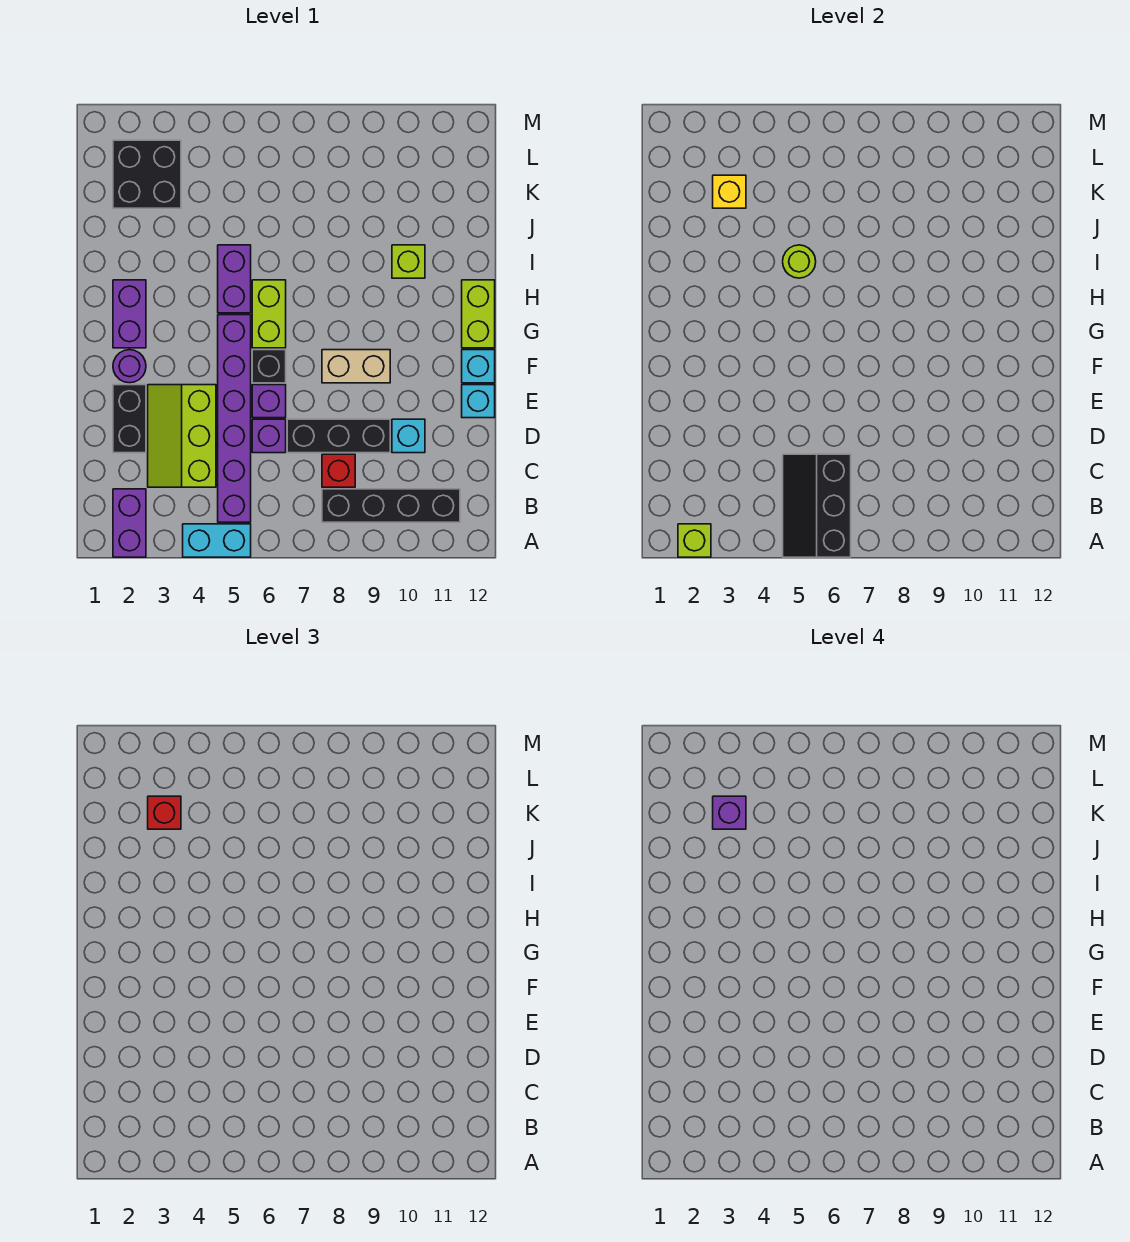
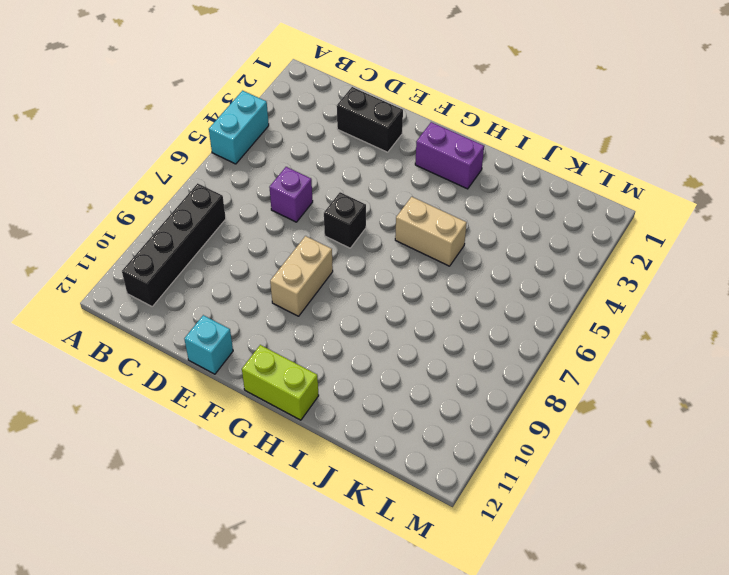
tan brick H5:I5 level 1 -> purple brick H5:I5 level 1
none -> purple brick A2:B2 level 1
none -> purple brick B5:G5 level 1
none -> lime slope C3:E4 level 1 top 4

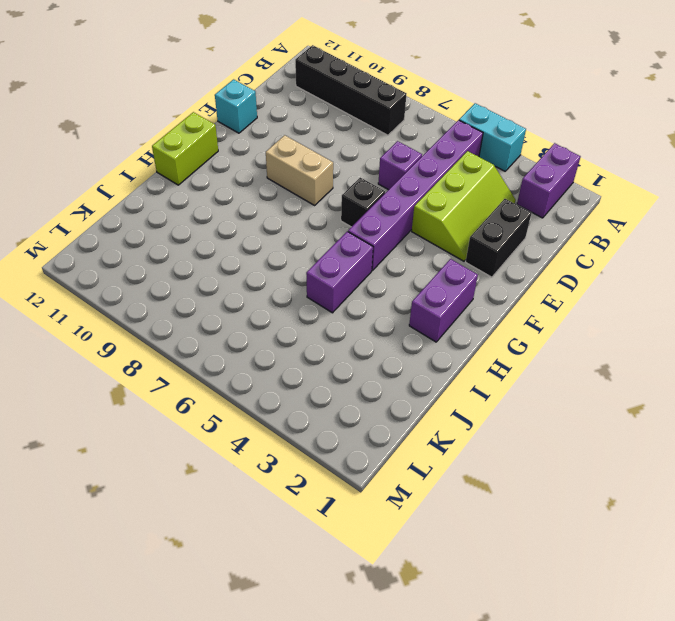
none -> red brick C8 level 1
none -> black brick D7:D9 level 1
none -> cyan brick D10 level 1

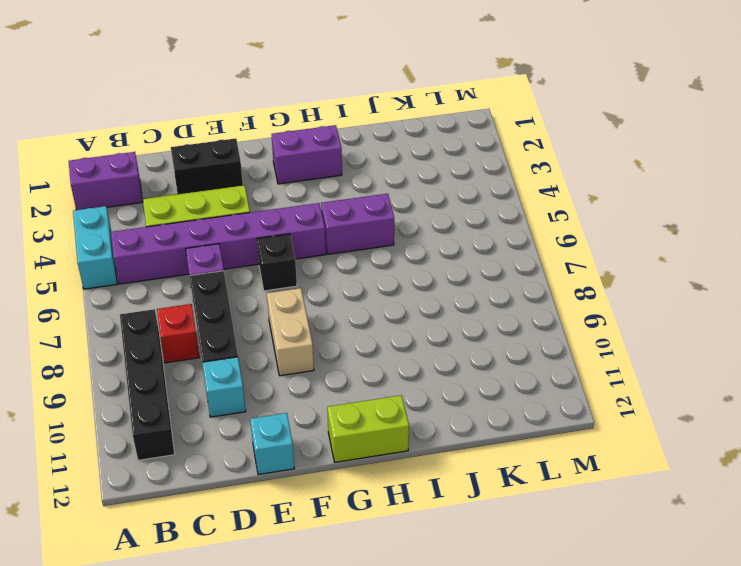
none -> purple brick E6 level 1
none -> purple round brick F2 level 1
none -> cyan brick F12 level 1

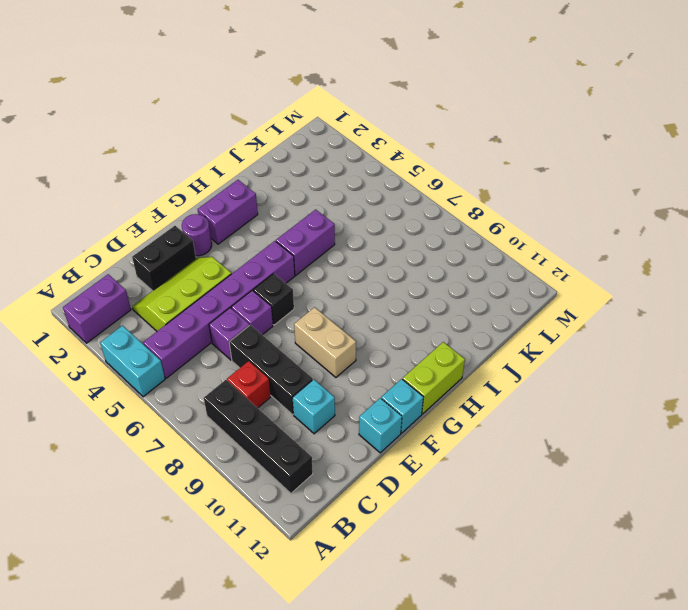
none -> lime brick G6:H6 level 1
none -> lime brick I10 level 1
none -> black brick K2:L3 level 1

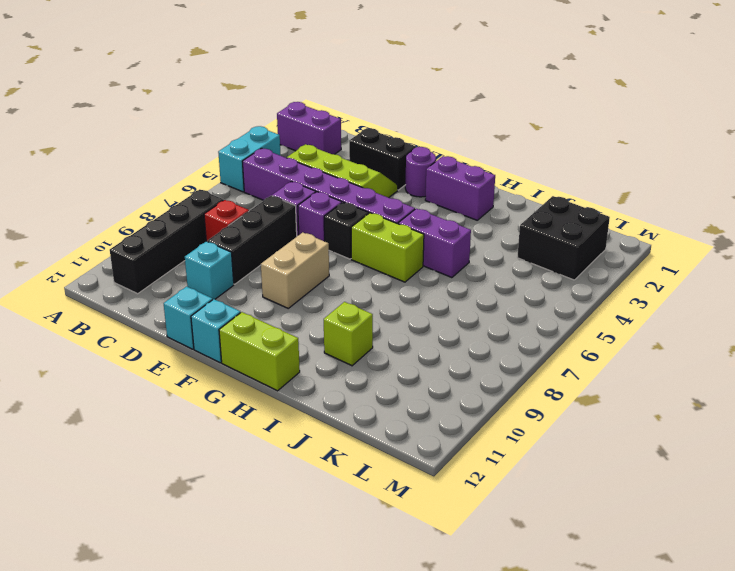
none -> lime brick A2 level 2
none -> black slope A5:C6 level 2 top 6
none -> lime round brick I5 level 2

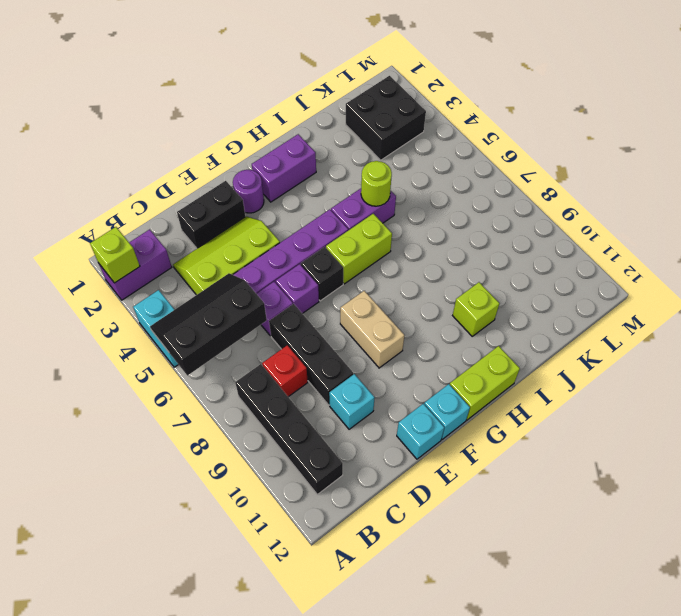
none -> yellow brick K3 level 2
none -> red brick K3 level 3
none -> purple brick K3 level 4

